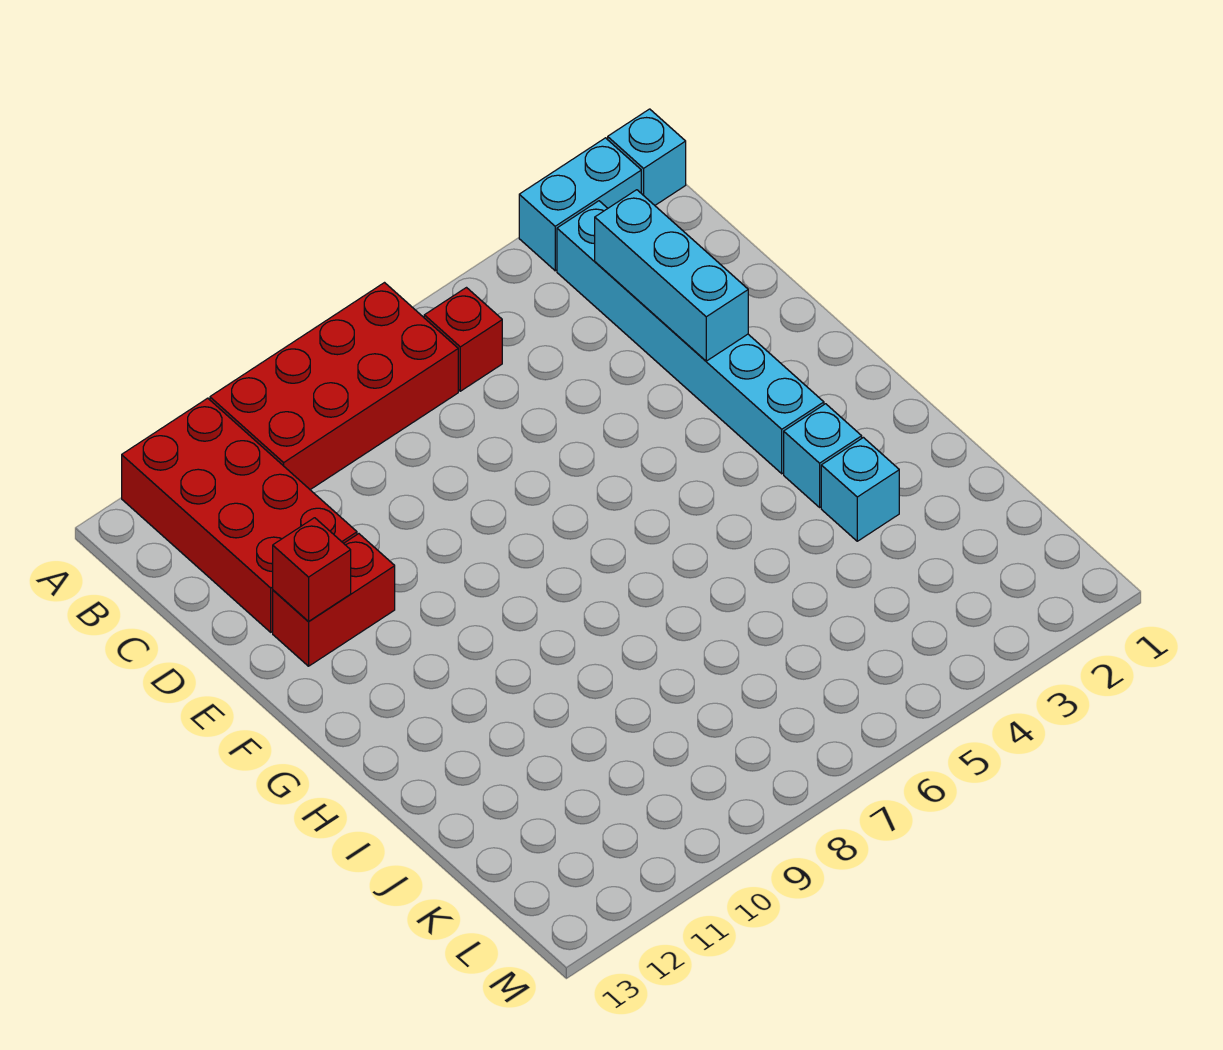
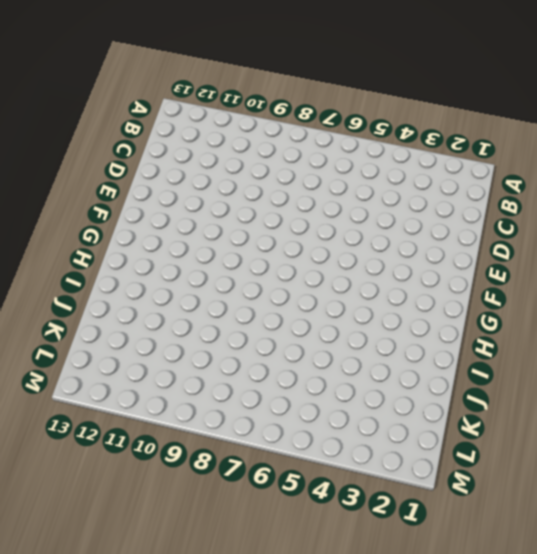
none -> cyan brick A1 level 1
none -> cyan brick A2:A3 level 1

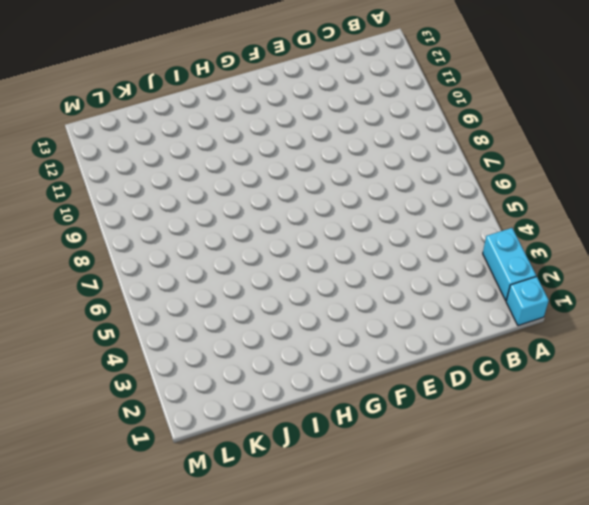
none -> red brick A7:B10 level 1
none -> red brick A11:D12 level 1

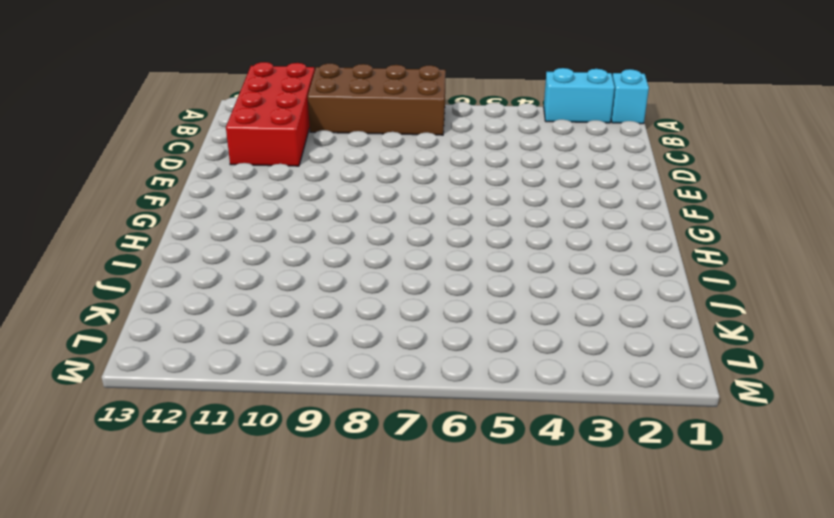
brown brick A7:B10 level 1 -> red brick A7:B10 level 1
none -> cyan brick B3:G3 level 1
none -> red brick B6 level 1

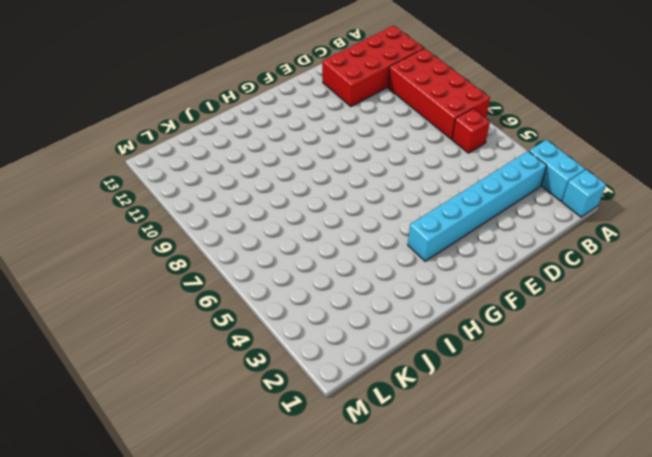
none -> red brick E11:E12 level 1
none -> cyan brick H3 level 1

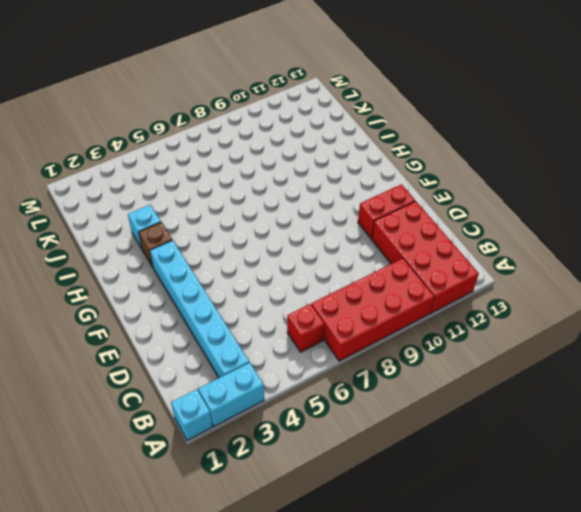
brown brick H3 level 1 -> cyan brick H3 level 1
none -> cyan brick C3:E3 level 2
none -> red brick E12 level 2

